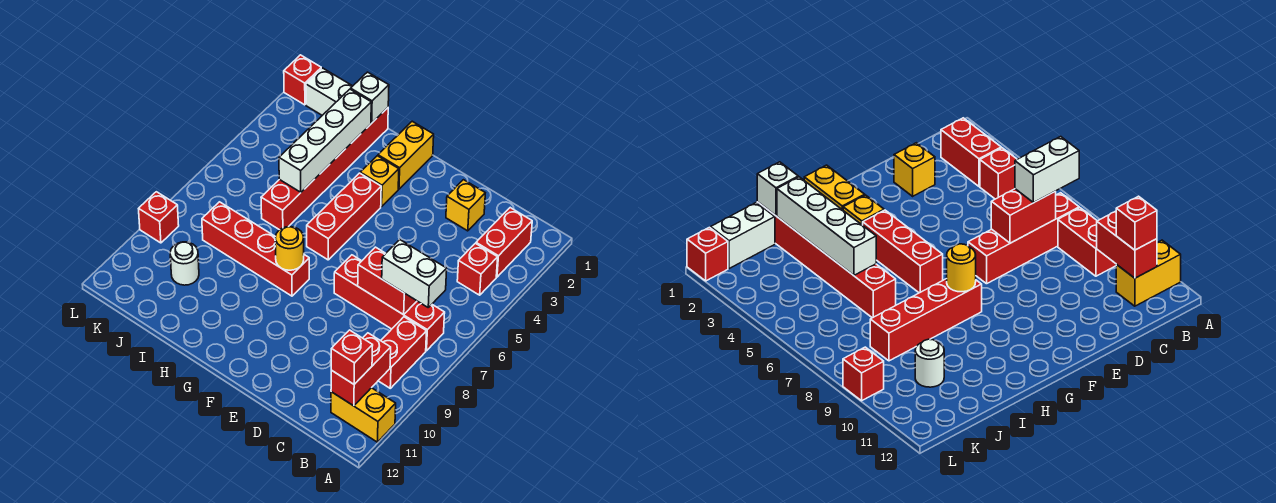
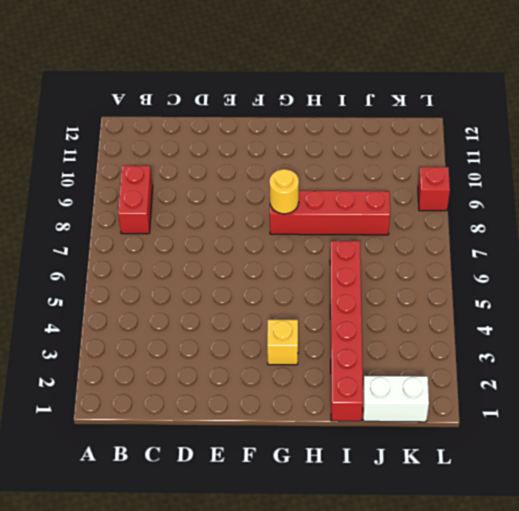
none -> yellow brick A11:B11 level 1
none -> red brick B2:B3 level 1
none -> red brick B4 level 1

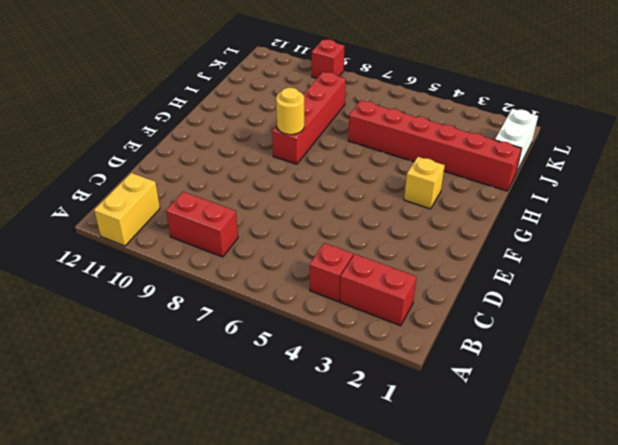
none -> red brick B7:E7 level 1
none -> yellow brick D2 level 1
none -> yellow brick G1:G2 level 1

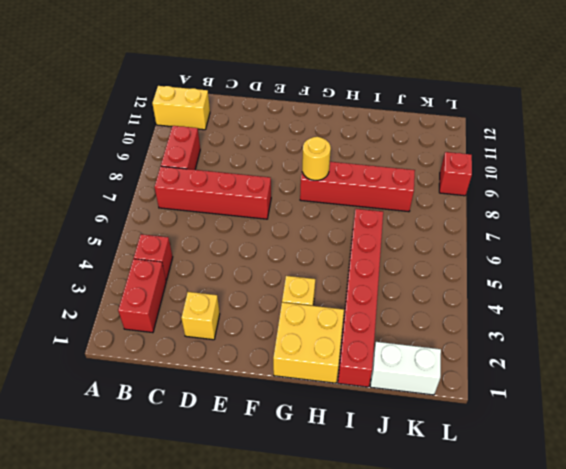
yellow brick G1:H2 level 1 -> yellow brick G1:G2 level 1
none -> red brick G4:G6 level 1
none -> white round brick J10 level 1
none -> red brick L1 level 1

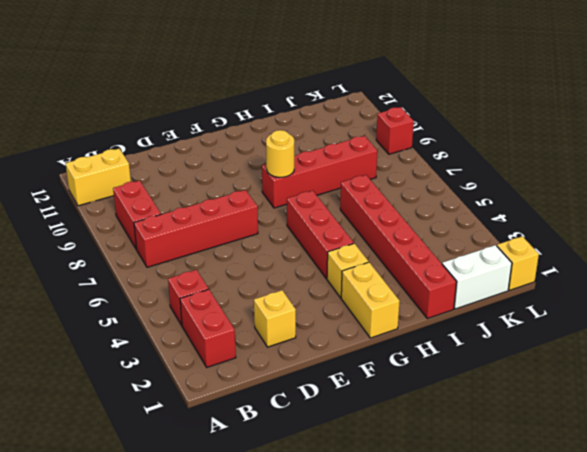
yellow brick L1 level 1 -> red brick L1 level 1
none -> white round brick J10 level 1
none -> red brick B10:B11 level 2
none -> red brick C7:D7 level 2

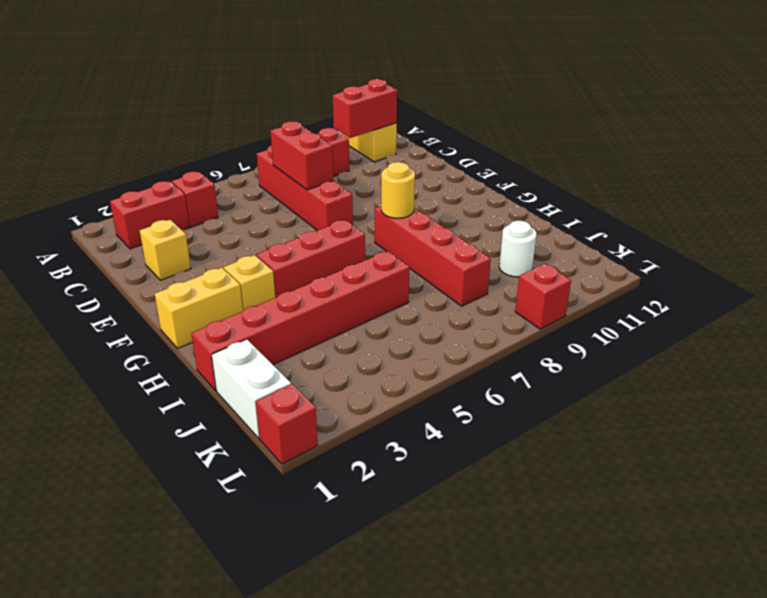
none -> white brick I1 level 2
none -> white brick I2:I5 level 2
none -> white brick B7:C7 level 3

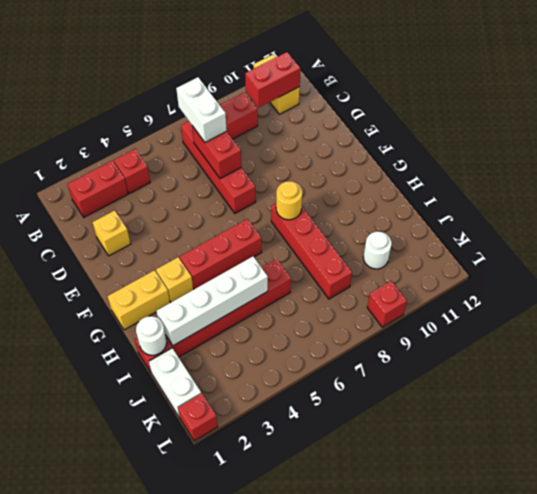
white round brick I1 level 2 -> white brick I1 level 2
none -> red brick B11 level 3

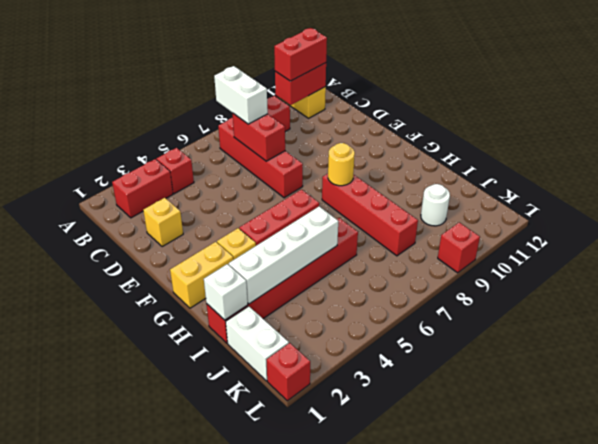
red brick B10:B11 level 3 -> red brick B11 level 3

